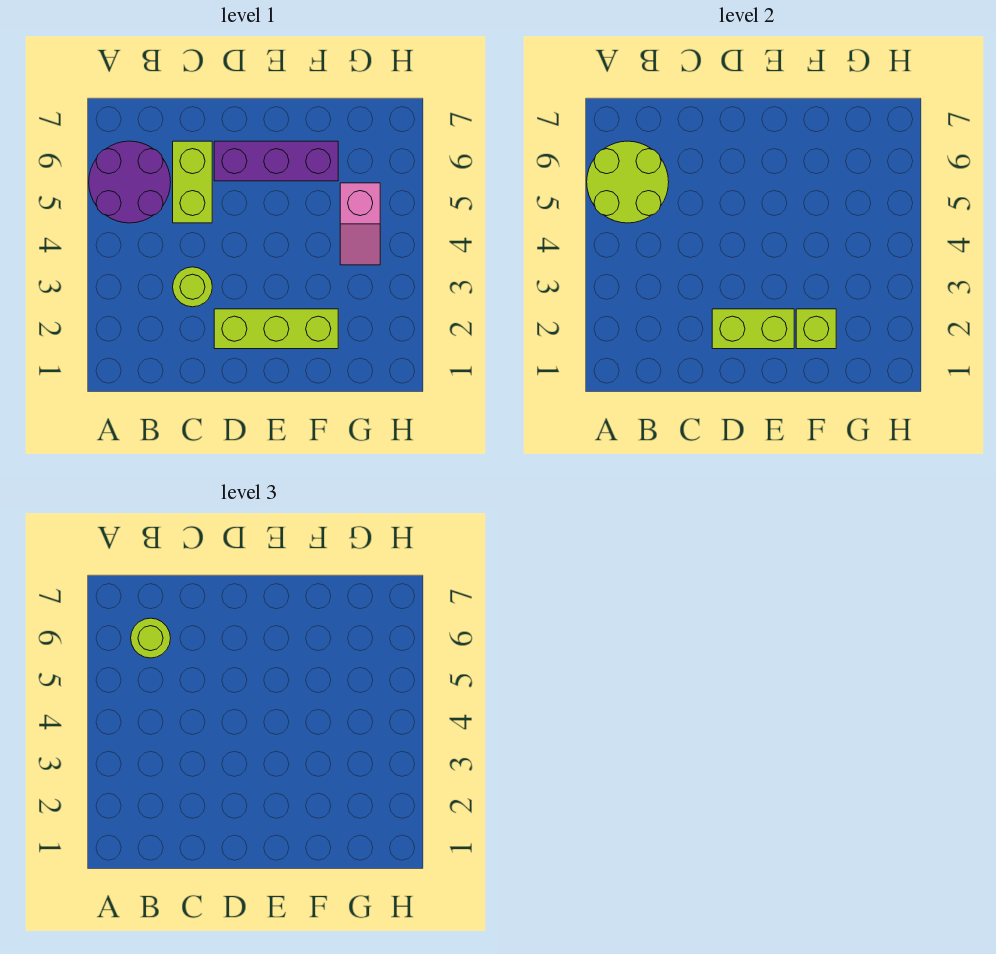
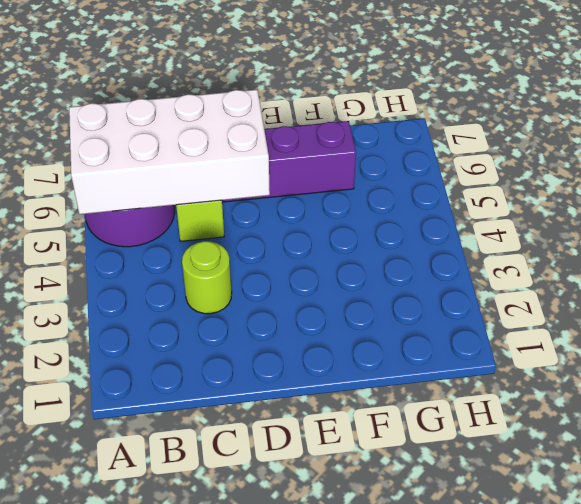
white brick A5:D6 level 2 -> lime round brick A5:B6 level 2
none -> lime brick D2:F2 level 1
none -> pink slope G4:G5 level 1 top 5

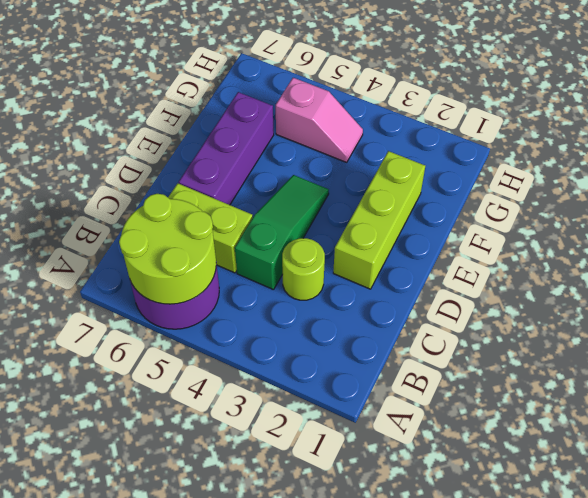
green slope C4:E4 level 1 top C -> none
none -> lime brick D2:E2 level 2
none -> lime brick F2 level 2

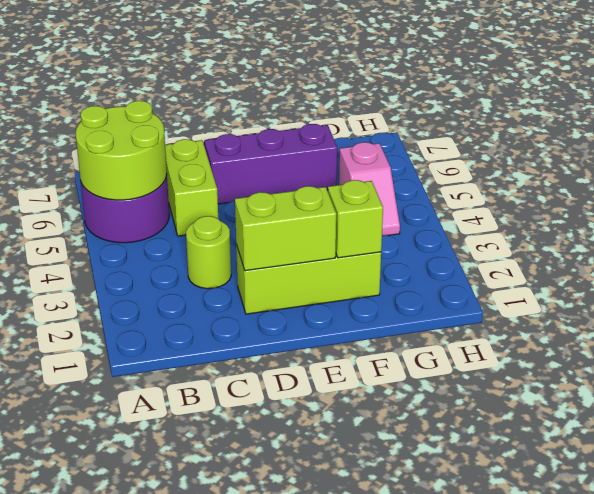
none -> lime round brick B6 level 3

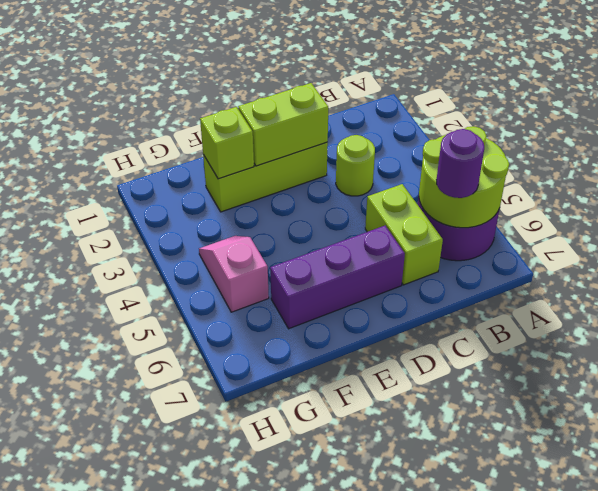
purple round brick B6 level 3 -> lime round brick B6 level 3

